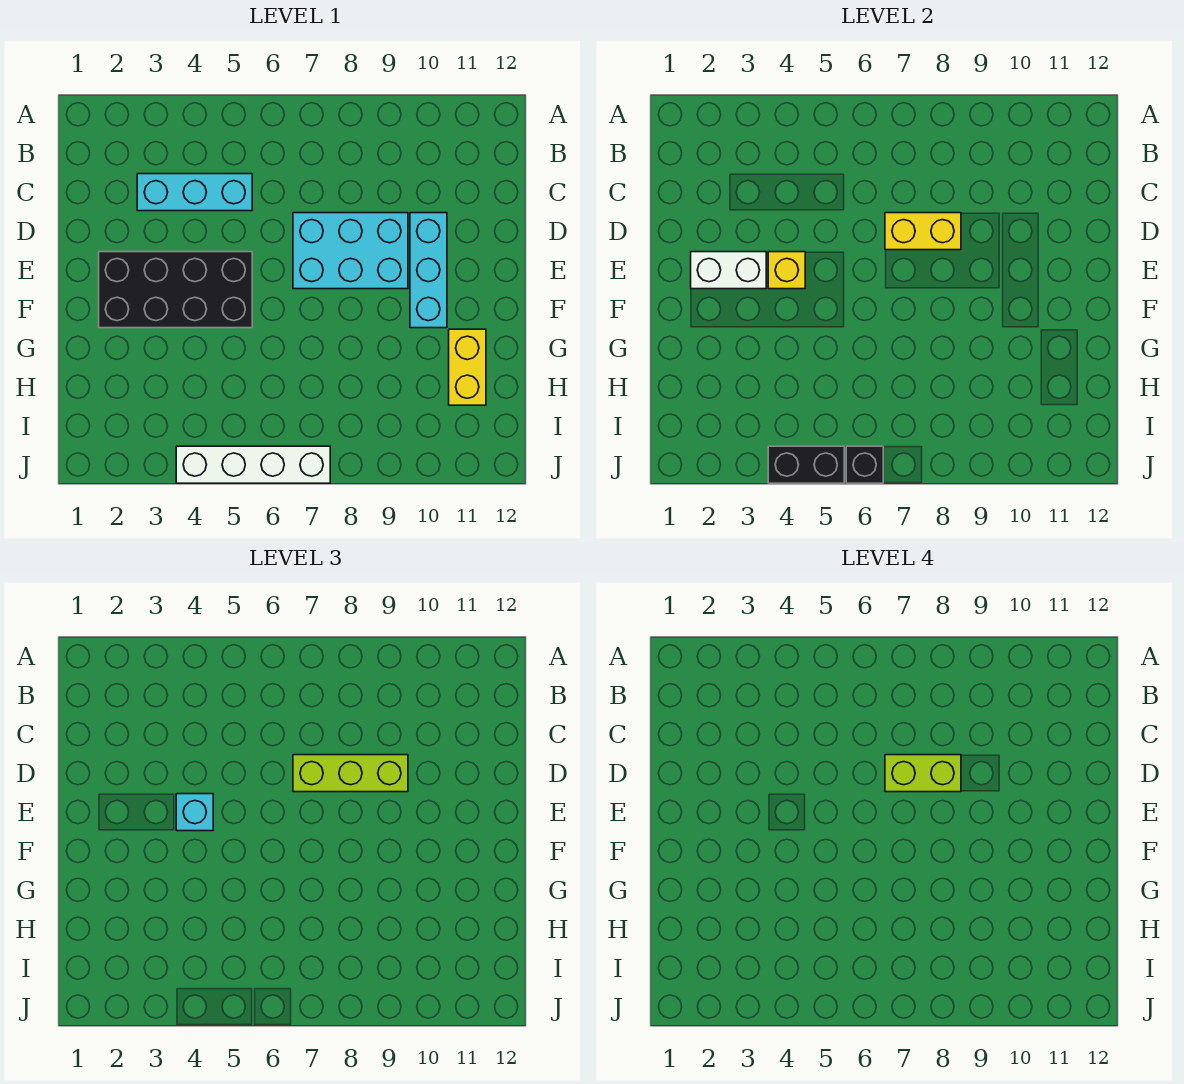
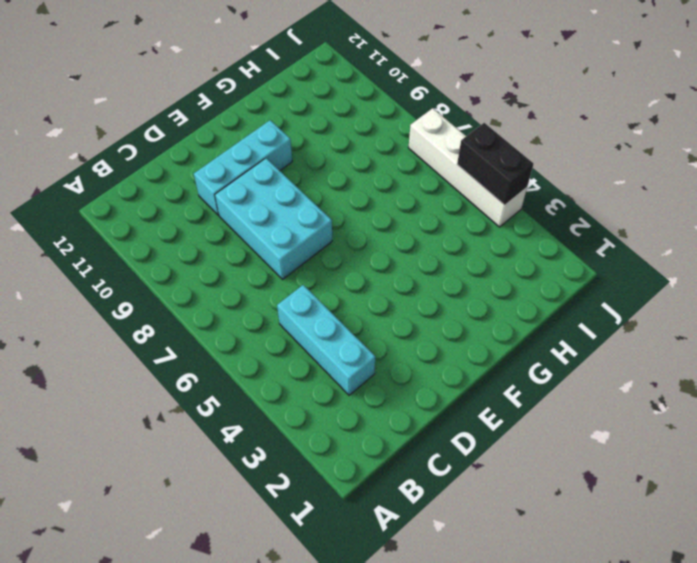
none -> black brick E2:F5 level 1
none -> yellow brick G11:H11 level 1
none -> yellow brick D7:D8 level 2

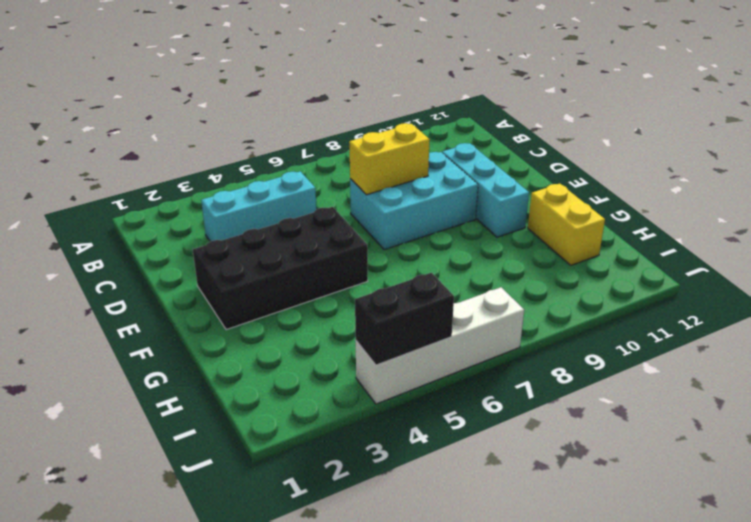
none -> white brick E2:E3 level 2
none -> yellow brick E4 level 2
none -> black brick J6 level 2

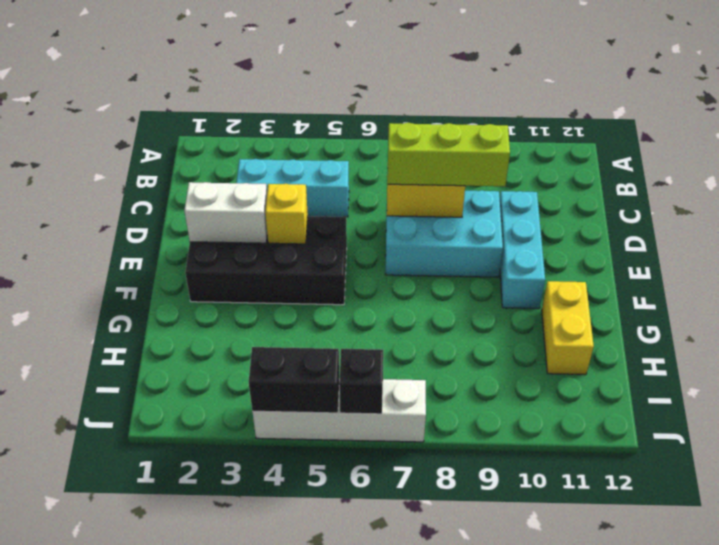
none -> cyan brick E4 level 3
none -> lime brick D7:D8 level 4

